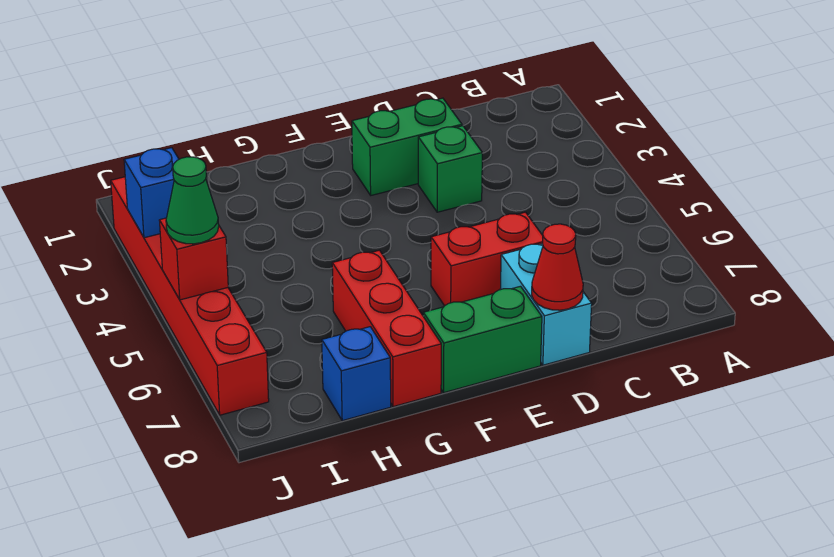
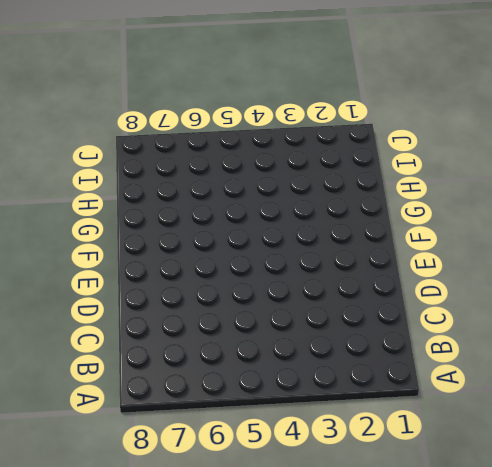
none -> green brick D2:E2 level 1
none -> green brick D3 level 1
none -> red brick D6:E6 level 1

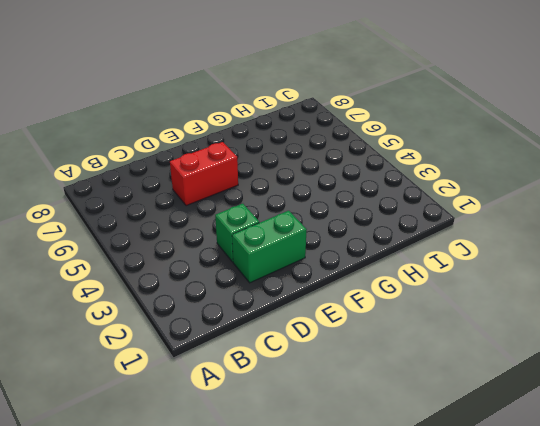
none -> cyan brick D7:D8 level 1
none -> green brick E8:F8 level 1
none -> red brick G6:G8 level 1

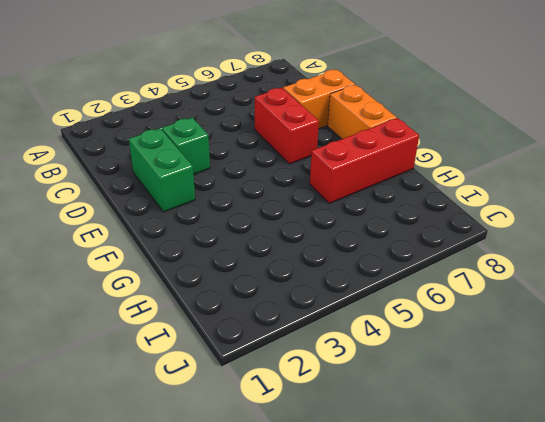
orange brick D7:D8 level 1 -> cyan brick D7:D8 level 1
orange brick E8:F8 level 1 -> green brick E8:F8 level 1
none -> blue brick H8 level 1
none -> red brick J2:J7 level 1
none -> red cone D8 level 2

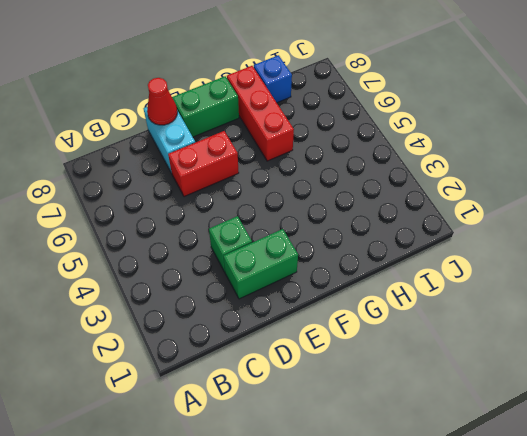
none -> red brick J2:J7 level 1
none -> blue brick J3 level 2
none -> red brick J5 level 2

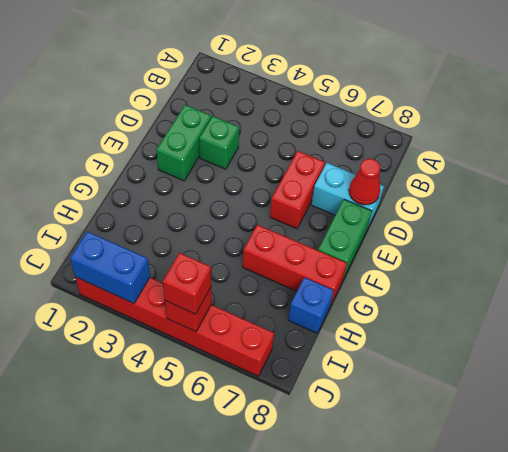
blue brick J2:J3 level 2 -> blue brick J3 level 2
red brick J5 level 3 -> green cone J5 level 3

